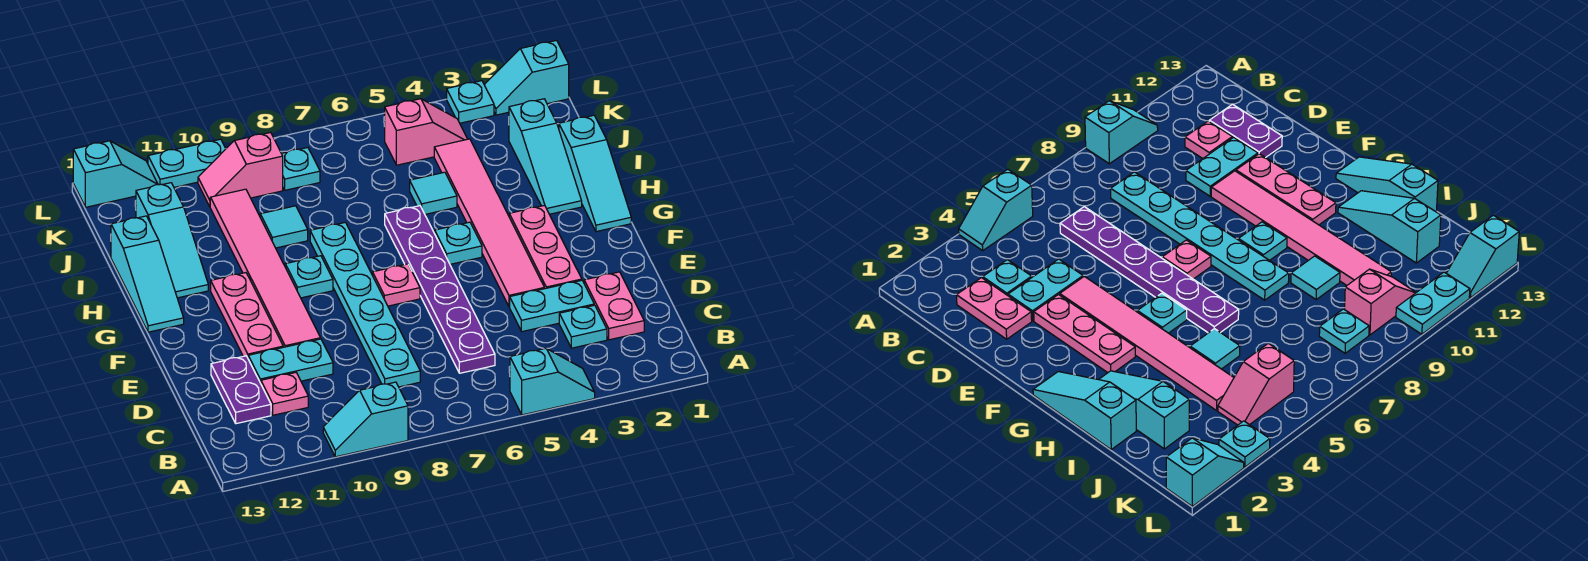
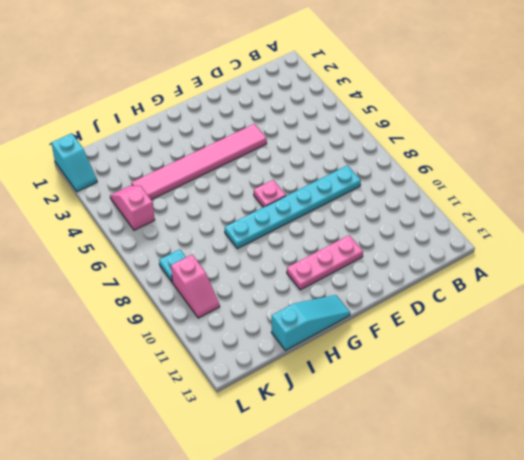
none -> cyan slope A4:A5 level 1 top 5
none -> cyan slope A9:A10 level 1 top 9
none -> pink plate C2:D2 level 1
none -> cyan plate C3 level 1

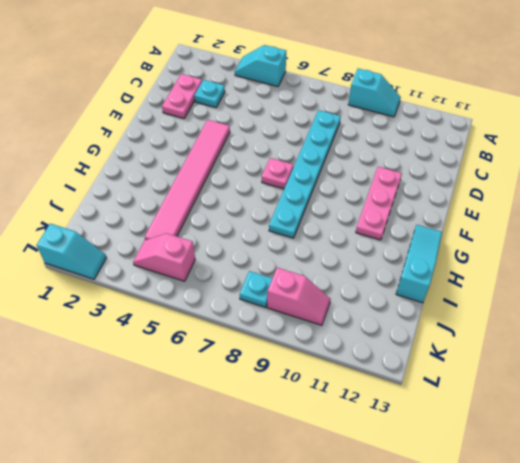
none -> purple plate C6:H6 level 1
none -> pink plate C11 level 1
none -> purple plate C12:D12 level 1
none -> cyan plate D3:D4 level 1

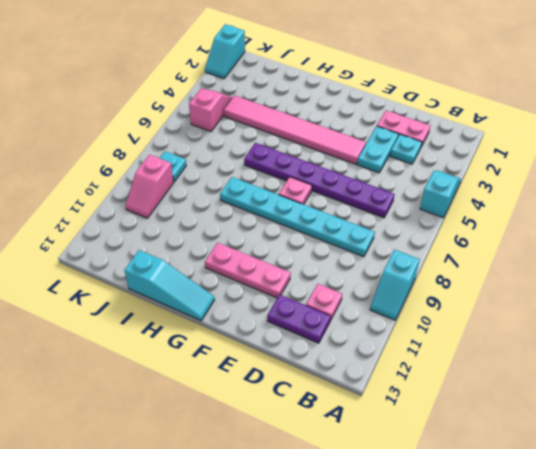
none -> cyan plate D10:D11 level 1
none -> pink plate E3:G3 level 1
none -> pink tile E10:J10 level 1
none -> cyan slope G1:I1 level 1 top I

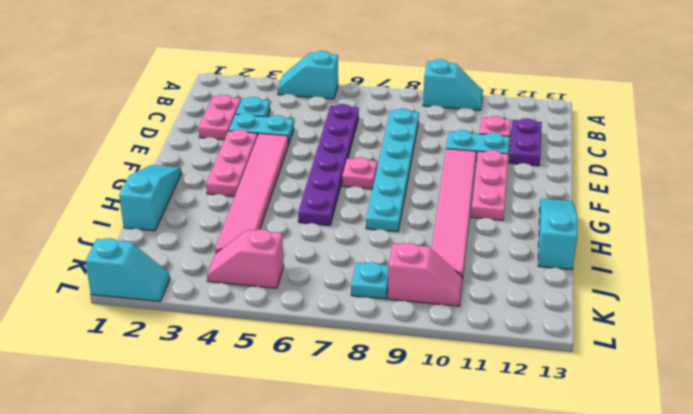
none -> cyan plate G5 level 1
none -> cyan plate G9 level 1
none -> cyan slope H2:J2 level 1 top J
none -> cyan slope H12:J12 level 1 top J

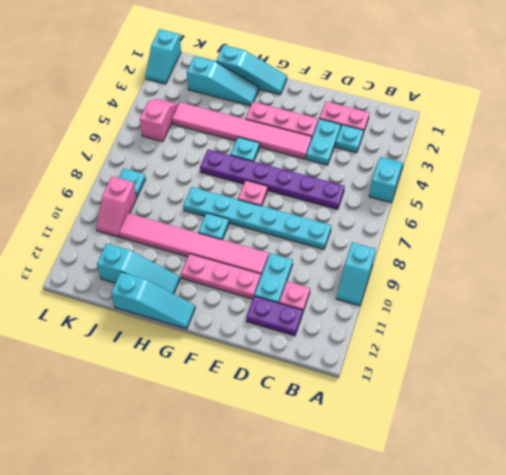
none -> cyan tile I5 level 1
none -> cyan tile I9 level 1
none -> cyan plate L3 level 1
none -> cyan plate L10:L11 level 1

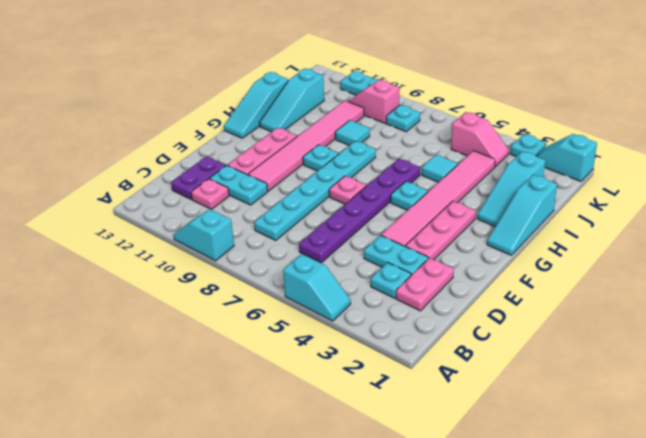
none -> cyan slope L12:L13 level 1 top 13

